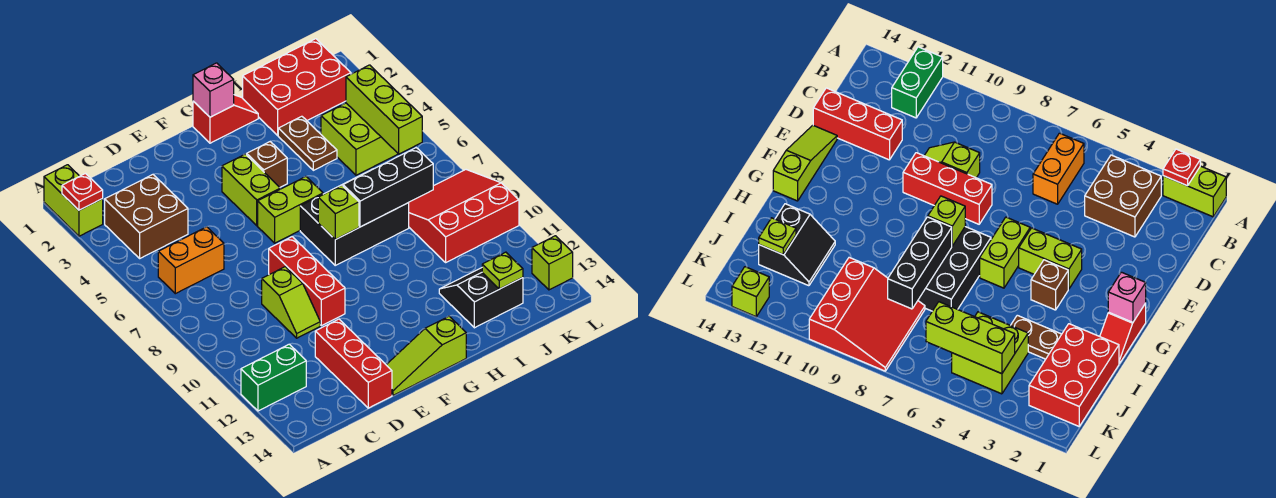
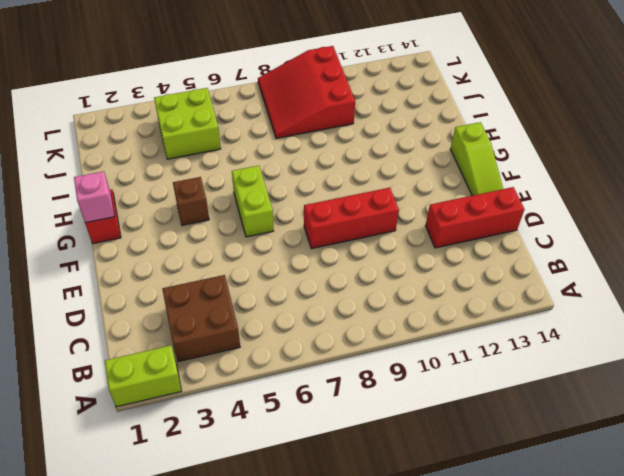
none -> green brick A12:B12 level 1
none -> orange brick B6:C6 level 1
none -> lime slope D9:D10 level 1 top 9

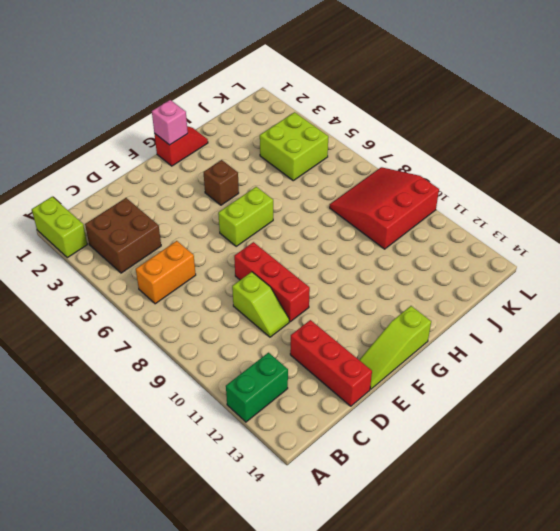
none -> lime brick F4:F5 level 1
none -> black brick G7:I8 level 1
none -> red brick I1:K2 level 1

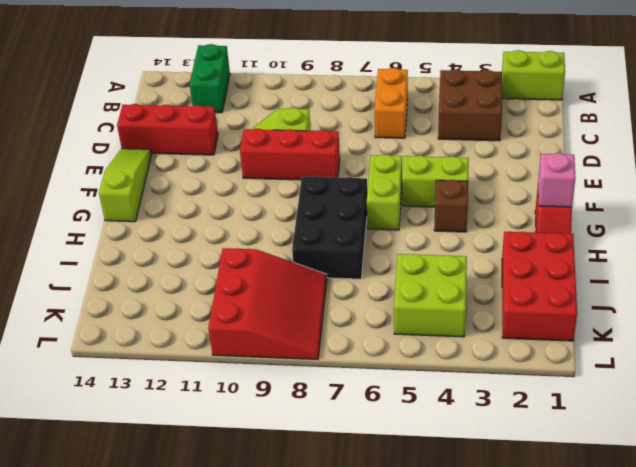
none -> brown plate I3:I4 level 1
none -> black slope I12:J13 level 1 top 13
none -> lime brick L13 level 1

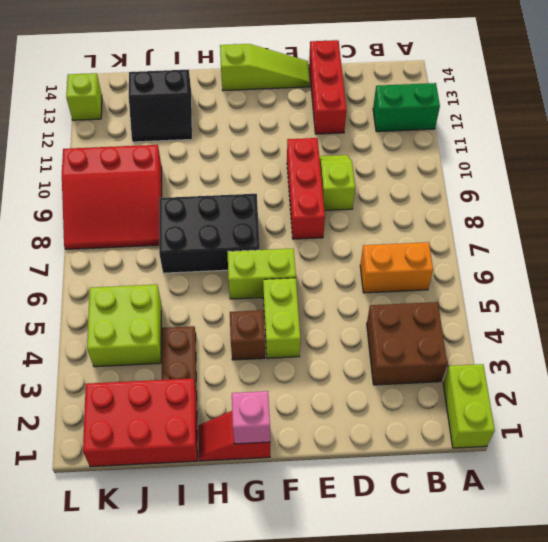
none -> red plate A2 level 2
none -> lime brick G8 level 2
none -> black brick H8:J8 level 2

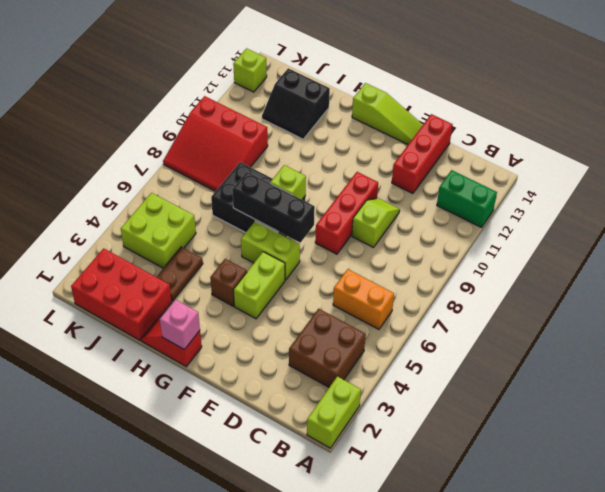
black brick F7:H7 level 2 -> black brick H8:J8 level 2
none -> red plate A2 level 2
none -> lime plate J13 level 2
none -> lime brick K4:K6 level 2

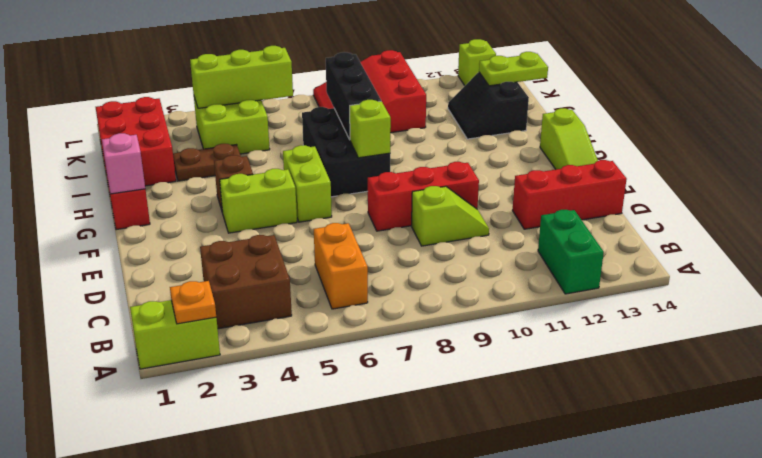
orange plate A2 level 2 -> red plate A2 level 2
lime plate J13:J14 level 2 -> lime plate J13 level 2

